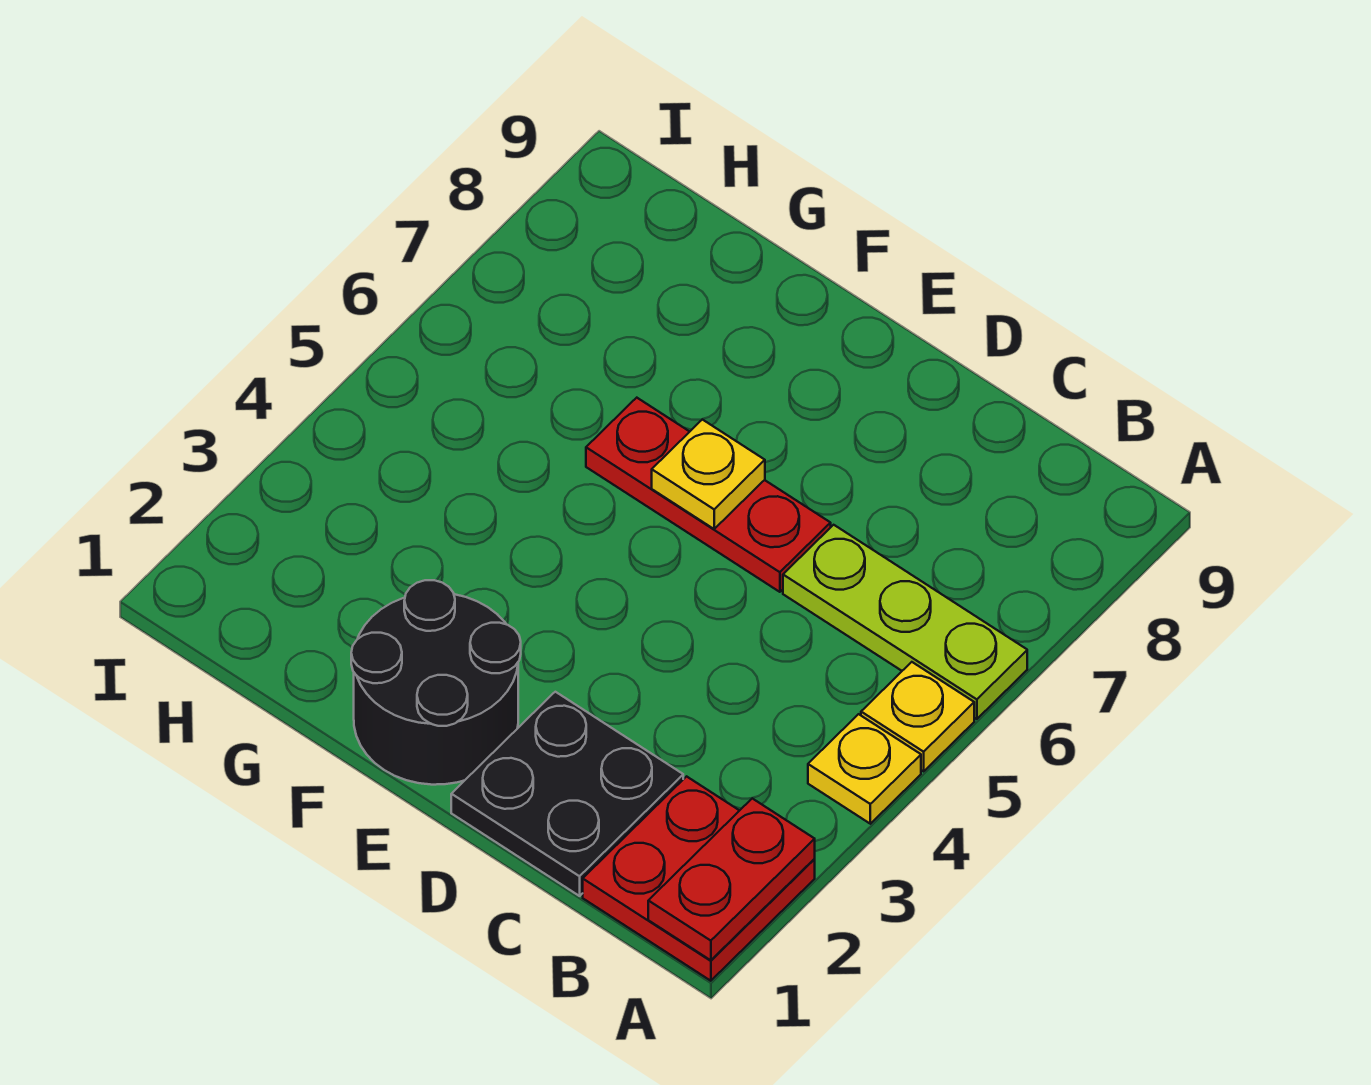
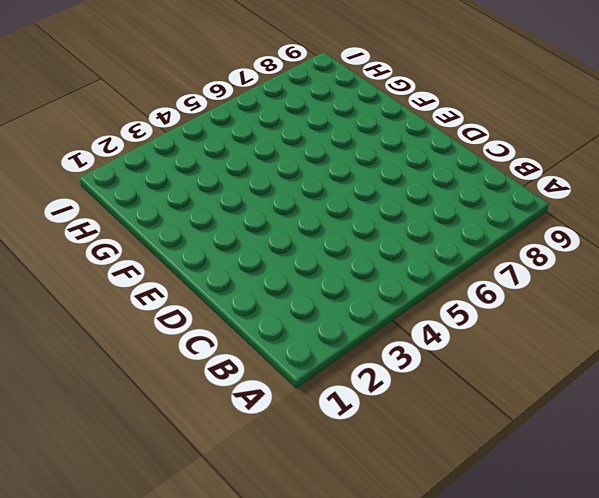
none -> red plate A1:B2 level 1
none -> yellow plate A4 level 1

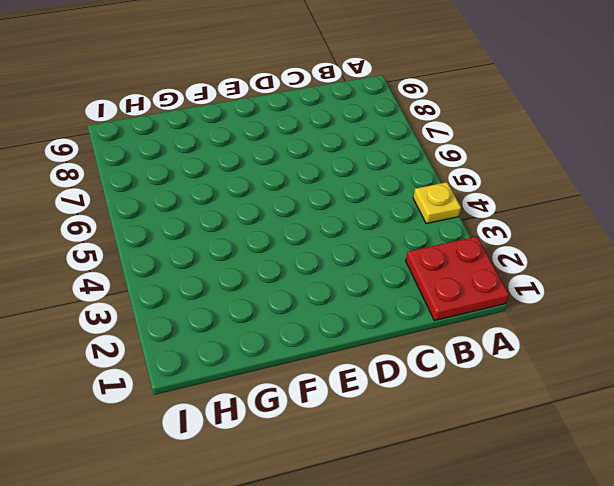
none -> yellow plate A5 level 1
none -> lime plate A6:C6 level 1

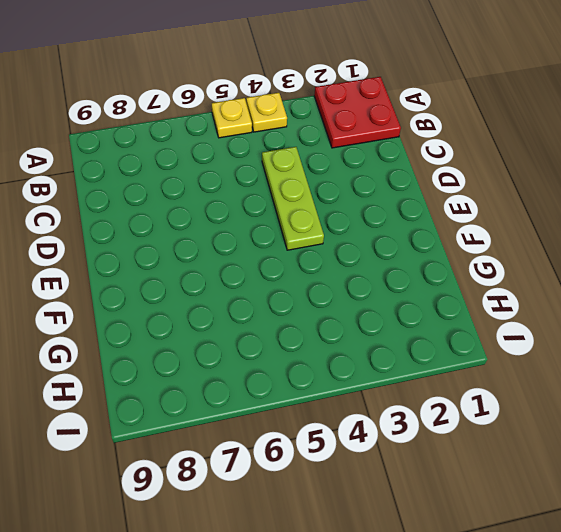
lime plate C4:E4 level 1 -> lime plate A6:C6 level 1
none -> black plate C1:D2 level 1
none -> red plate D6:F6 level 1

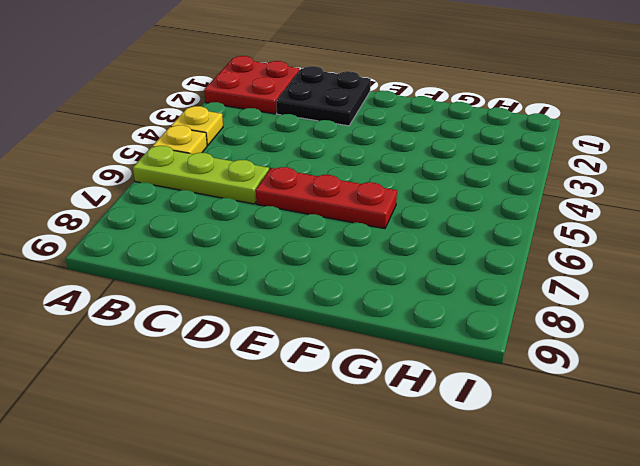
none -> black round brick E1:F2 level 1
none -> red plate A1:A2 level 2

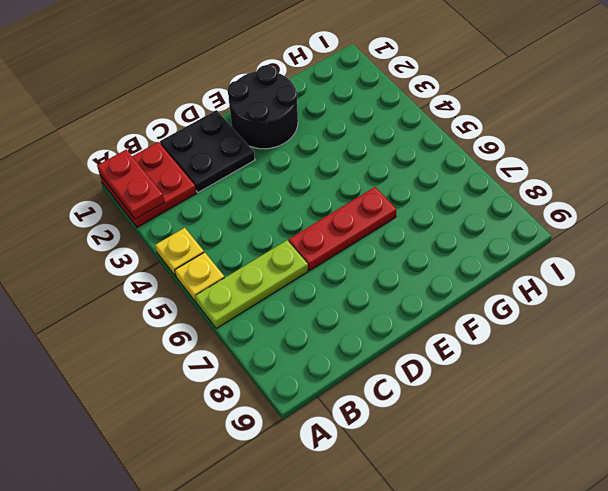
none -> yellow plate E6 level 2

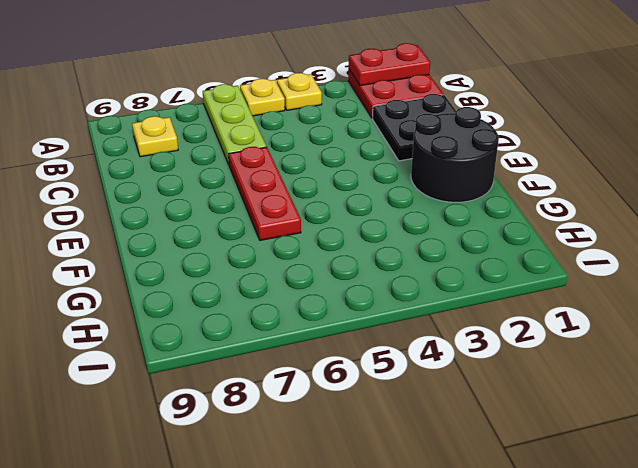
yellow plate B8 level 1 -> yellow plate E6 level 2

